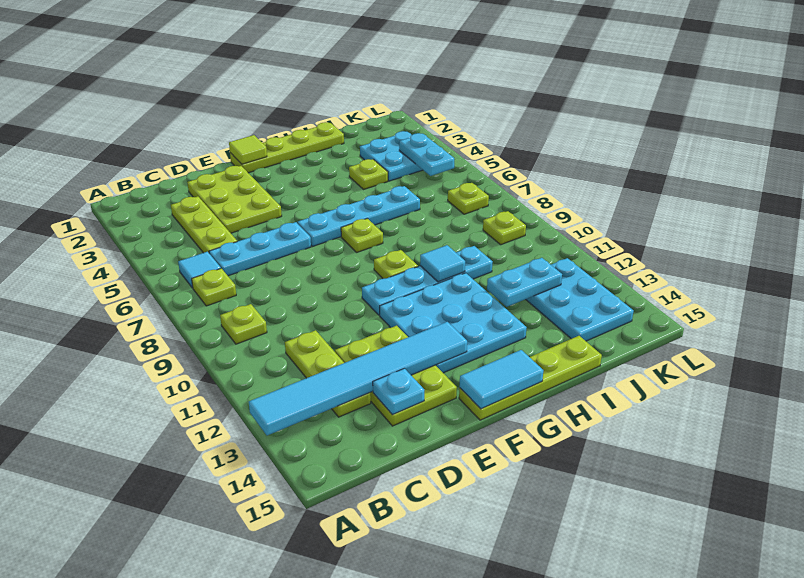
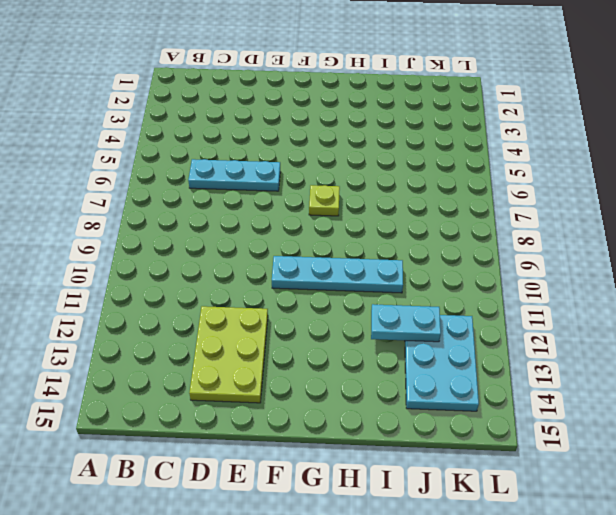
none -> cyan tile B6 level 1
none -> lime plate B7 level 1
none -> lime plate B9 level 1

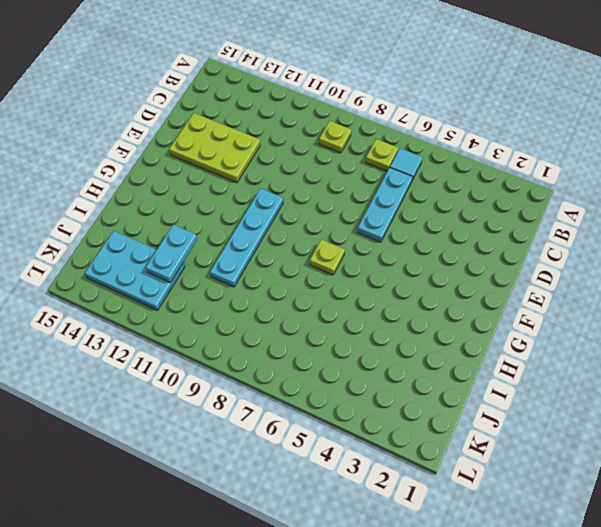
none -> lime plate C3:C5 level 1
none -> lime plate C11:C13 level 1
none -> lime plate D2:E4 level 1

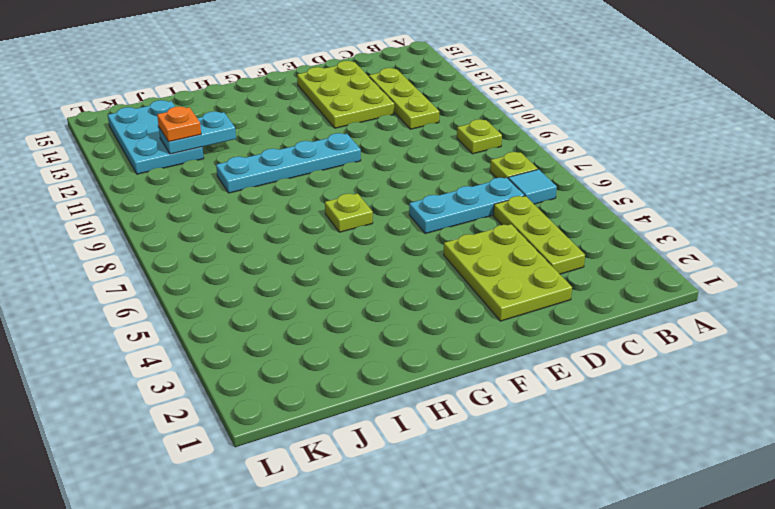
orange plate J12 level 3 -> none
none -> lime plate F1:I1 level 1
none -> cyan plate F6:I6 level 1
none -> cyan plate F11:H13 level 1

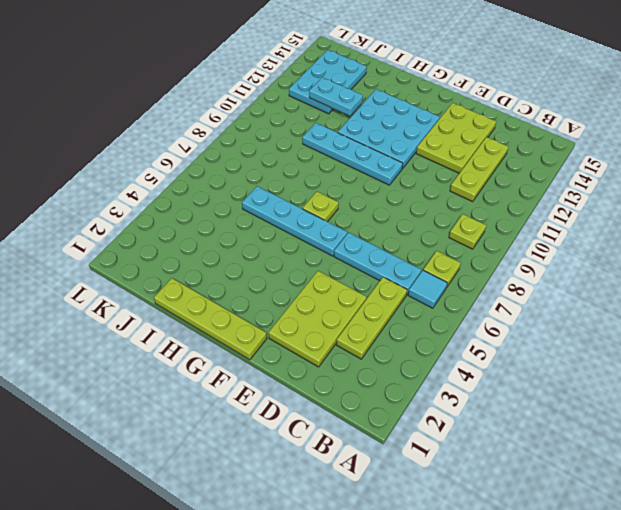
none -> lime plate F15:I15 level 1
none -> lime plate G9 level 1
none -> lime plate I4 level 1

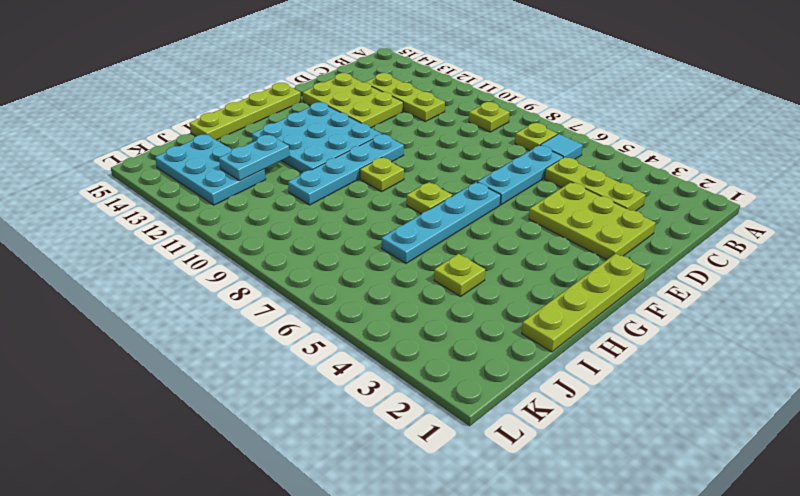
none -> cyan plate J3:K4 level 1
none -> lime plate K7 level 1
none -> lime plate K9 level 1

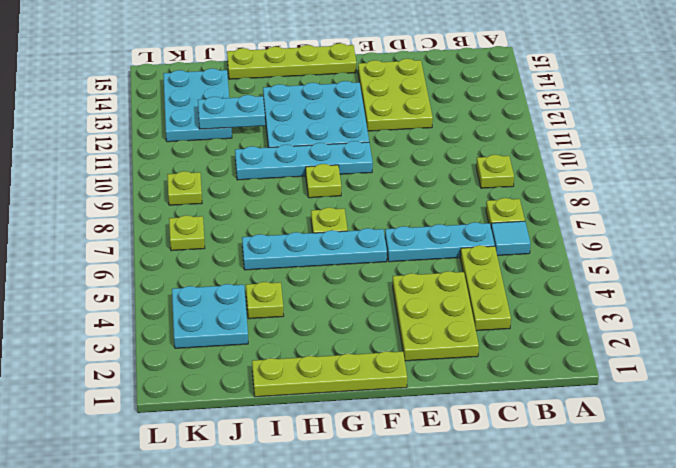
none -> lime plate C11:C13 level 1
none -> cyan tile A13:F13 level 2
none -> cyan plate D14 level 2

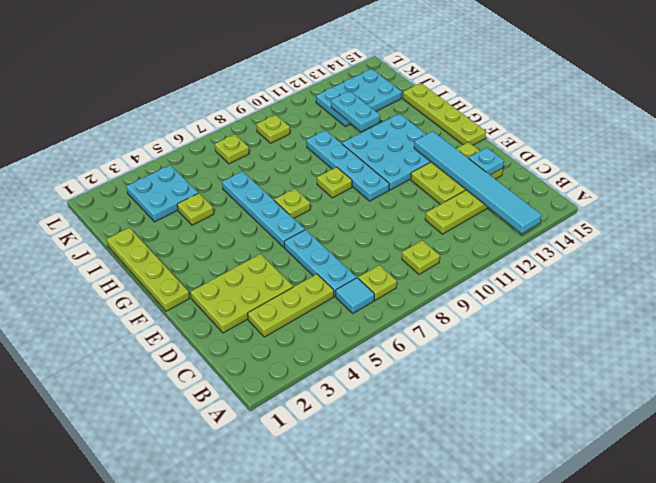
none -> lime tile F1 level 2
none -> cyan tile F15:G15 level 2
none -> cyan tile H10 level 2

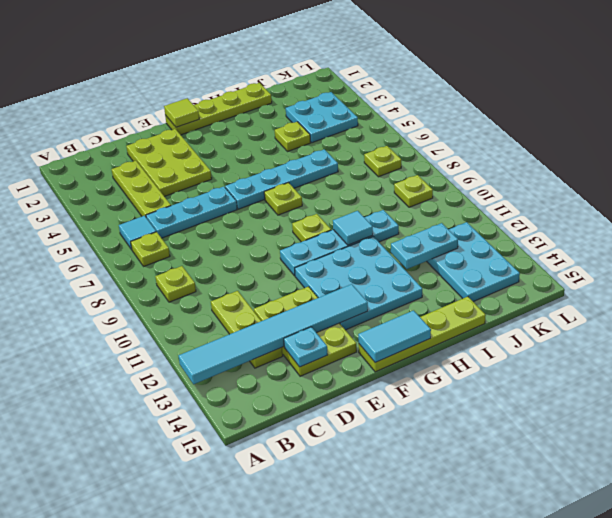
none -> cyan plate K4:K5 level 2

